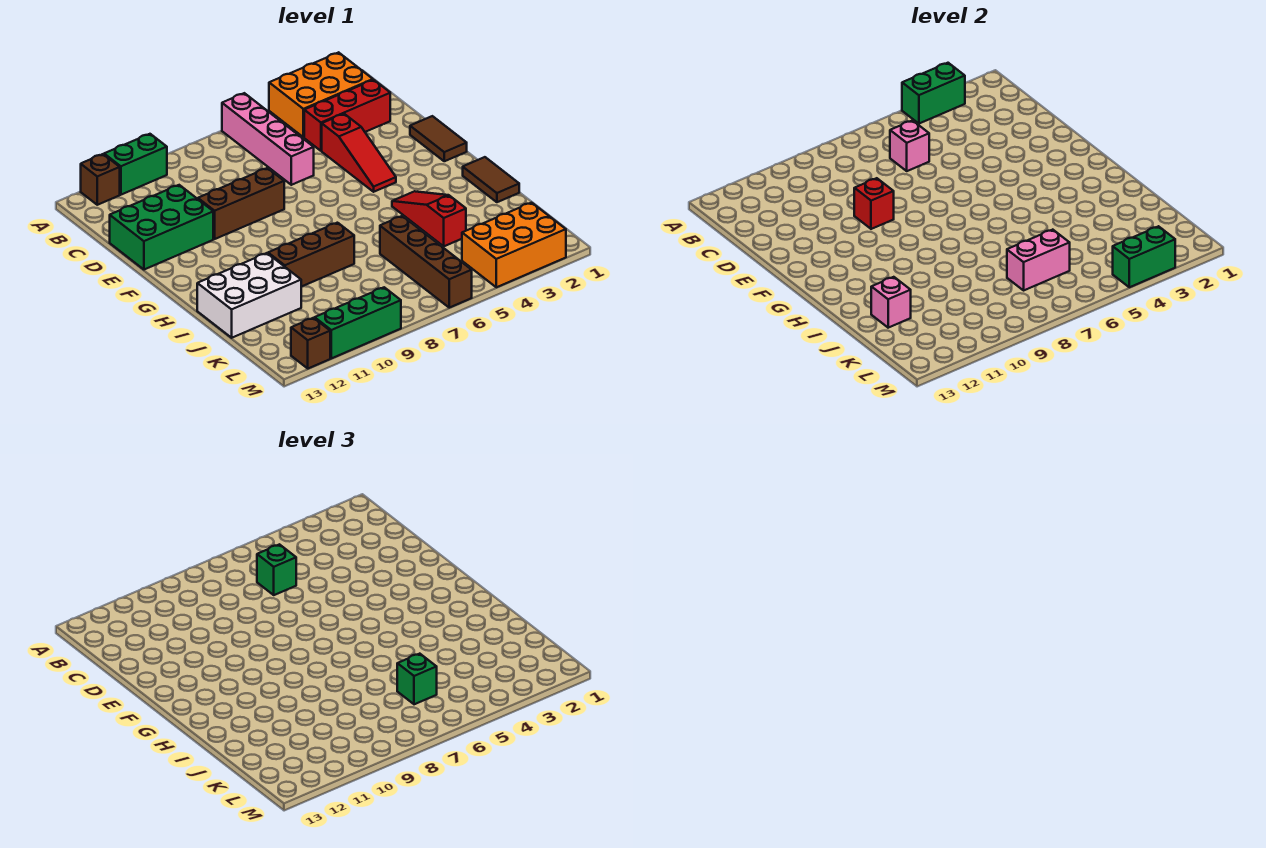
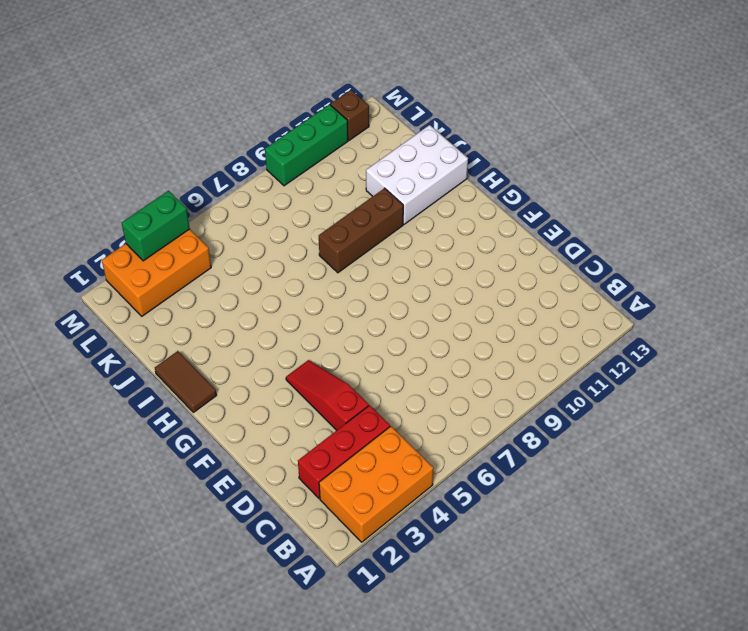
none -> pink brick A6:D6 level 1
none -> green brick A10:A11 level 1
none -> brown brick A12 level 1

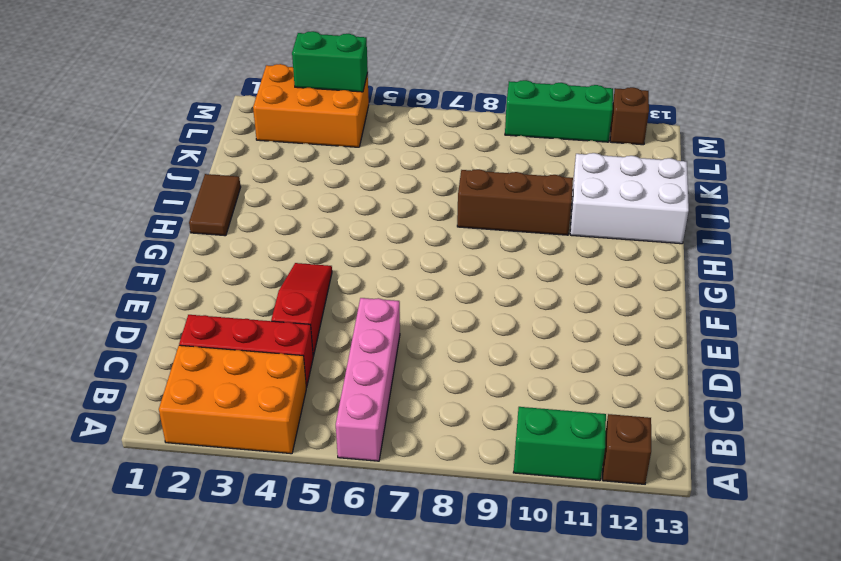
none -> green brick D11:E13 level 1
none -> brown tile E1:F1 level 1
none -> brown brick E8:E10 level 1

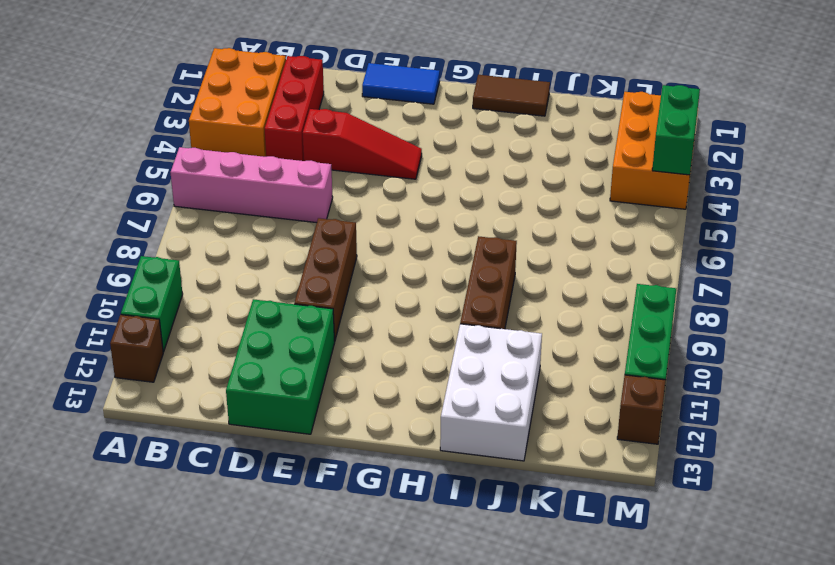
blue tile E1:F1 level 1 -> brown tile E1:F1 level 1
none -> red slope H4:J4 level 1 top J
none -> brown brick J6:M6 level 1
none -> green brick A3:A4 level 2

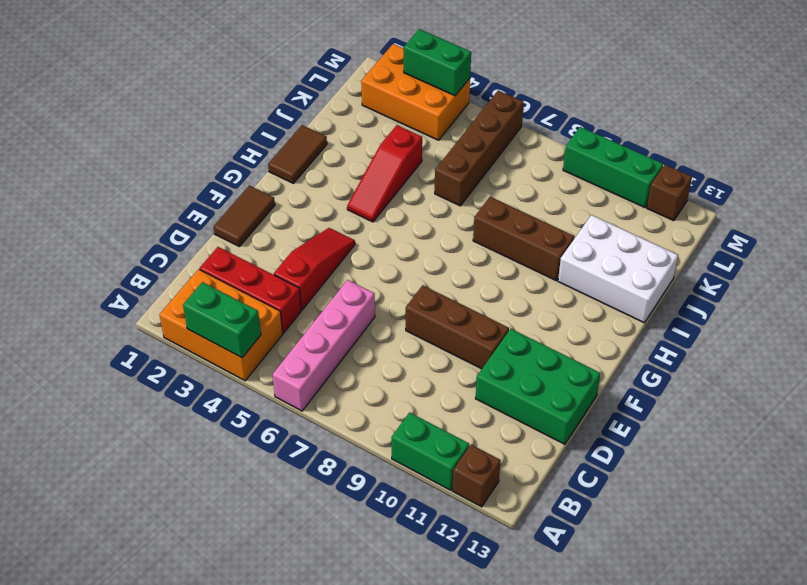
none -> pink brick C6 level 2
none -> red brick E9 level 2
none -> pink brick J12 level 2

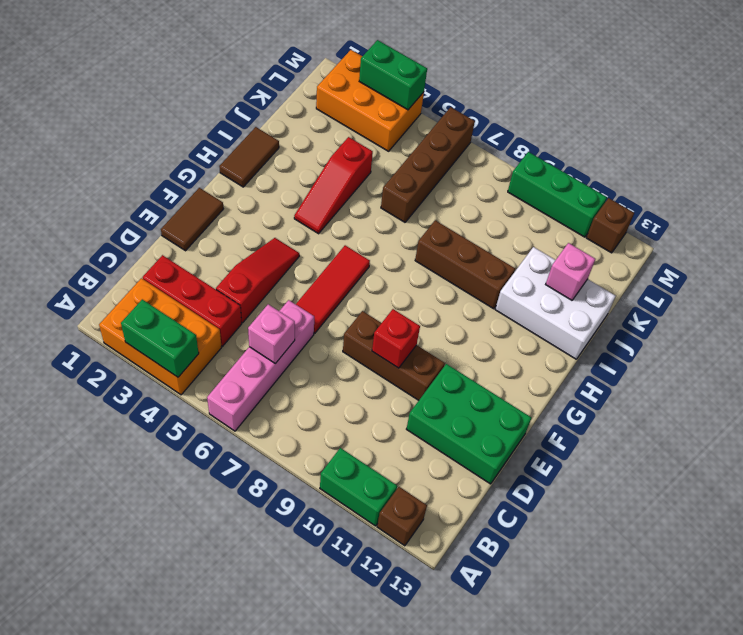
red tile E6:G6 level 1 -> none
none -> pink brick K6:K7 level 2
none -> green brick C6 level 3
none -> green brick K6 level 3

